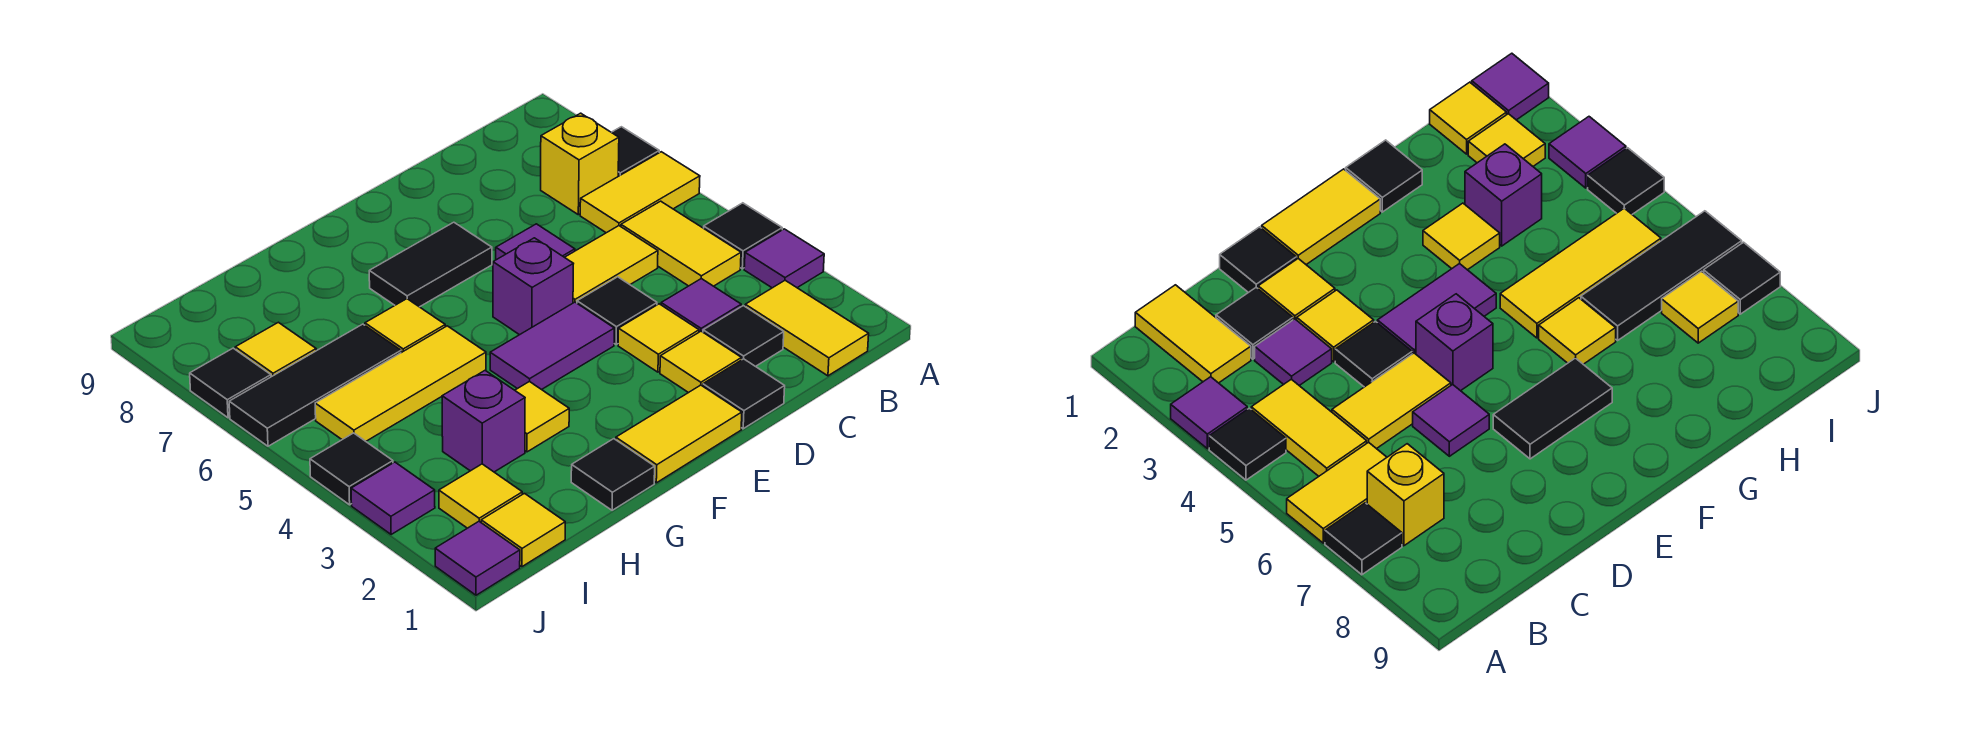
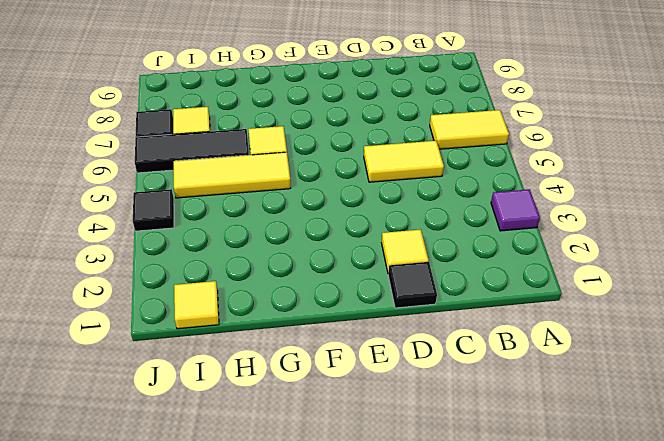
none -> black tile A4 level 1
none -> black tile A7 level 1
none -> yellow tile B1:B2 level 1
none -> yellow tile B4:B5 level 1

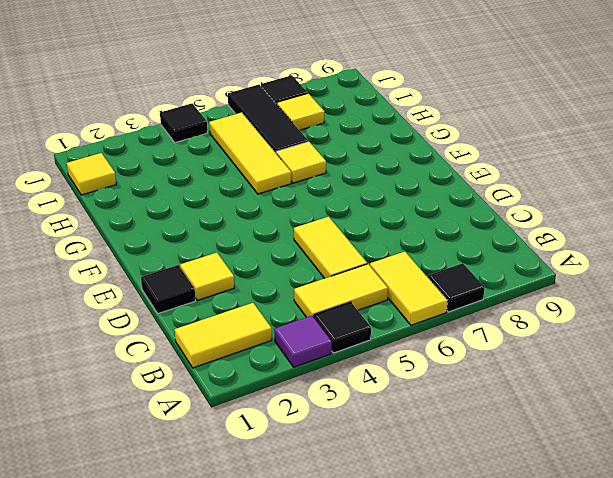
none -> yellow brick B7 level 1
none -> black tile C2 level 1
none -> purple tile C3 level 1
none -> yellow tile D3 level 1

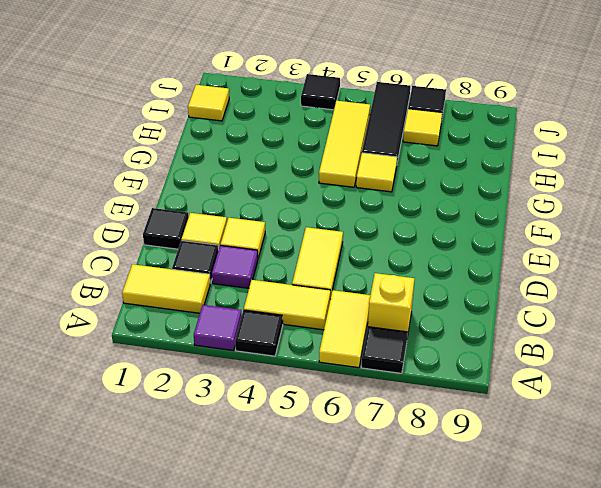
none -> black tile D4 level 1
none -> purple tile D6 level 1
none -> yellow tile E1:F1 level 1
none -> purple tile E4:F4 level 1

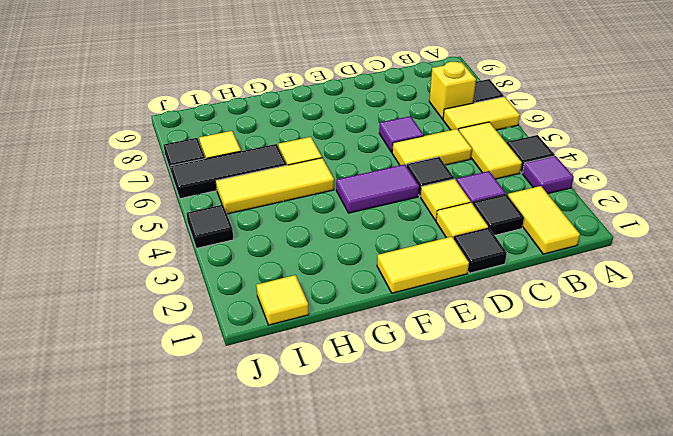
none -> purple brick E5 level 1
none -> black tile E7:F7 level 1
none -> black tile G1 level 1
none -> yellow tile G3 level 1

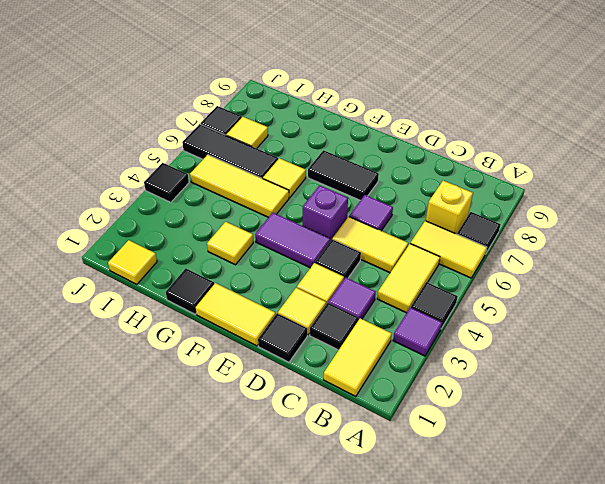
none -> purple brick H3 level 1
none -> yellow tile I2 level 1
none -> purple tile J1 level 1
none -> purple tile J3 level 1

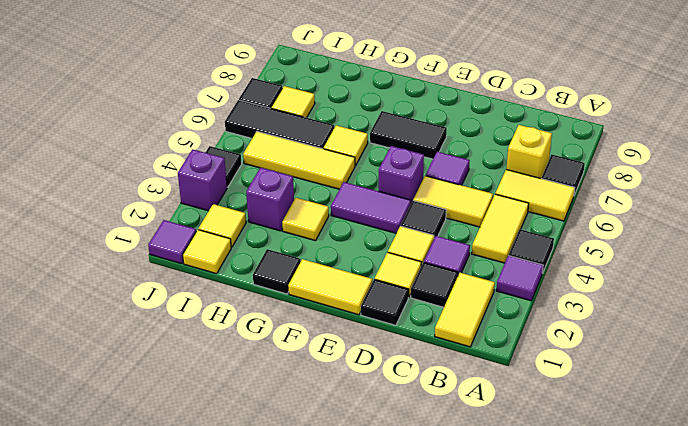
purple brick J3 level 1 -> purple tile J3 level 1

